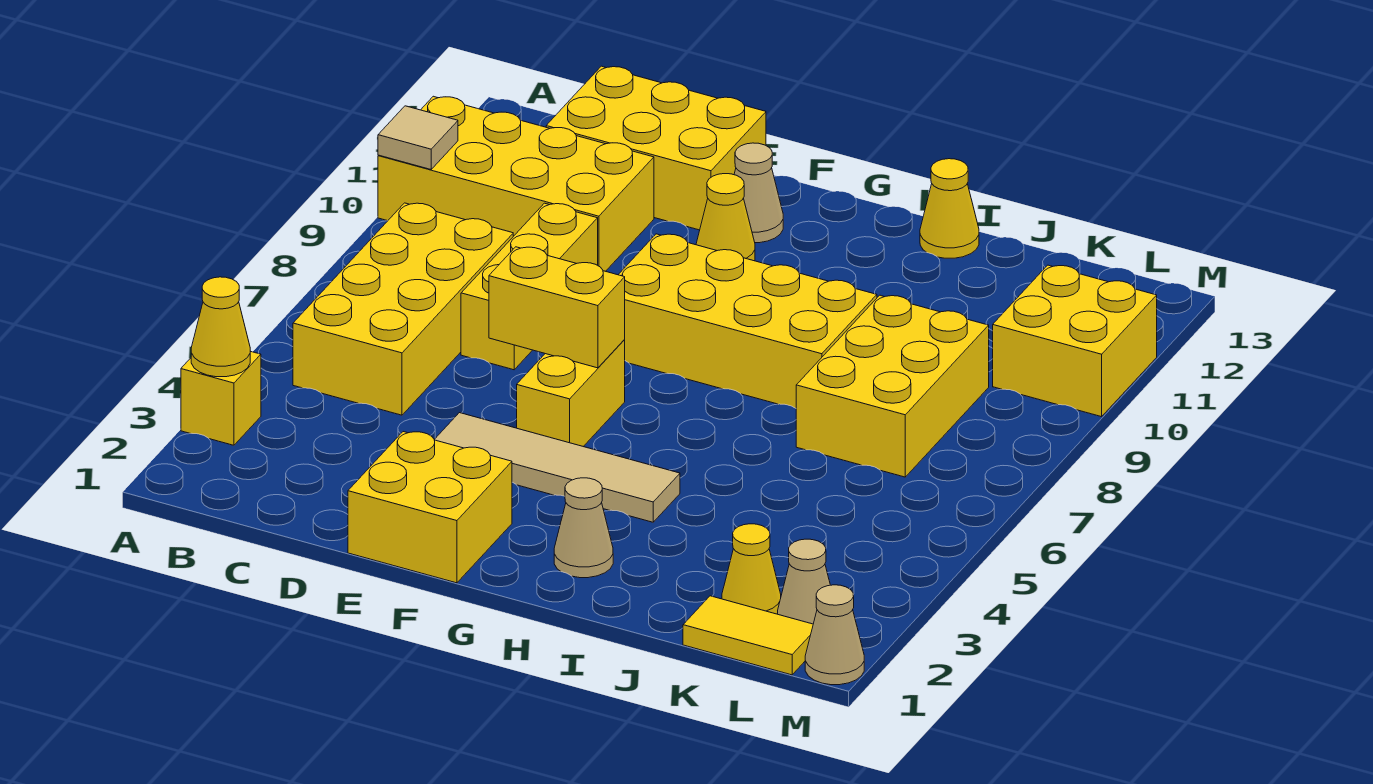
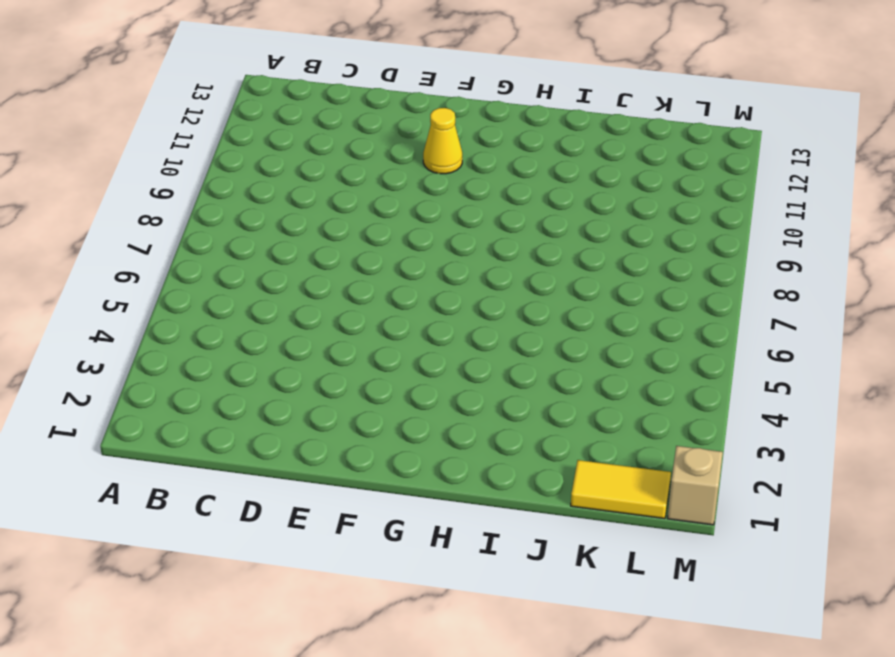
tan brick M1 level 1 -> tan cone M1 level 1
none -> yellow brick A3 level 1
none -> yellow brick A10:D11 level 1
none -> yellow brick B5:C8 level 1

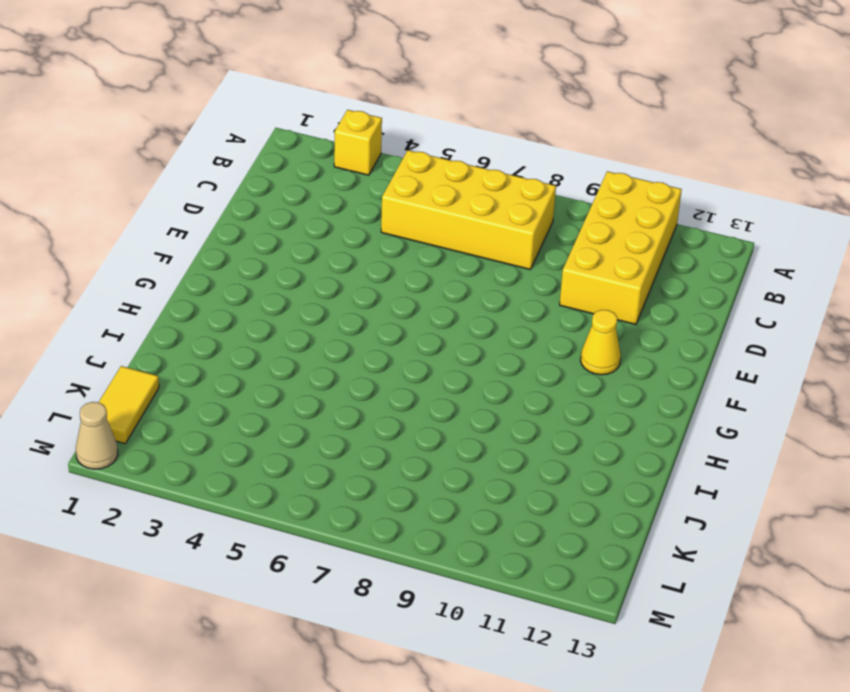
none -> yellow brick C12:E13 level 1
none -> yellow brick D7:D9 level 1
none -> yellow brick E1:F2 level 1

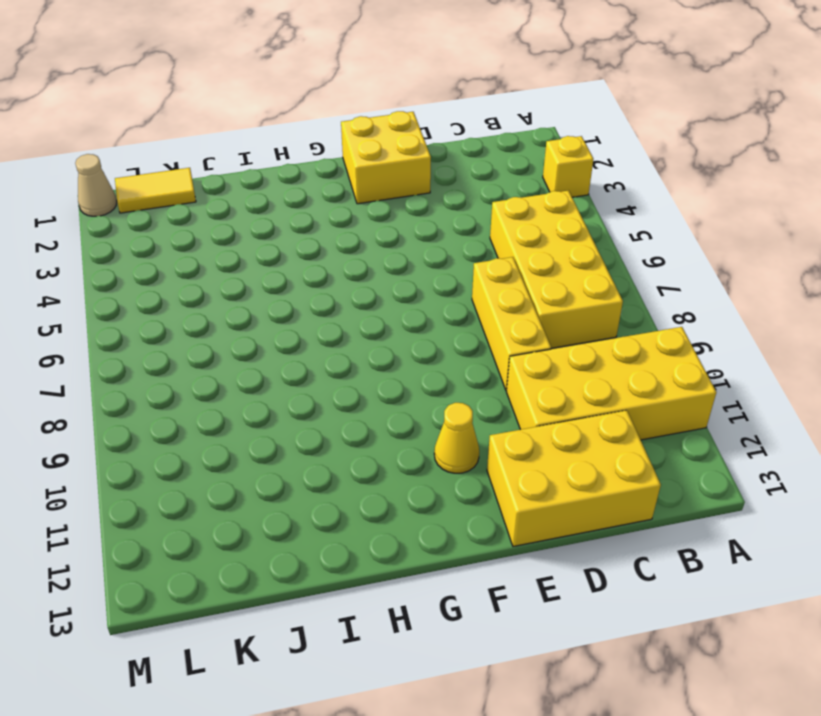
none -> tan tile E4:H4 level 1
none -> yellow brick F5:F6 level 1
none -> yellow brick F8:I9 level 1

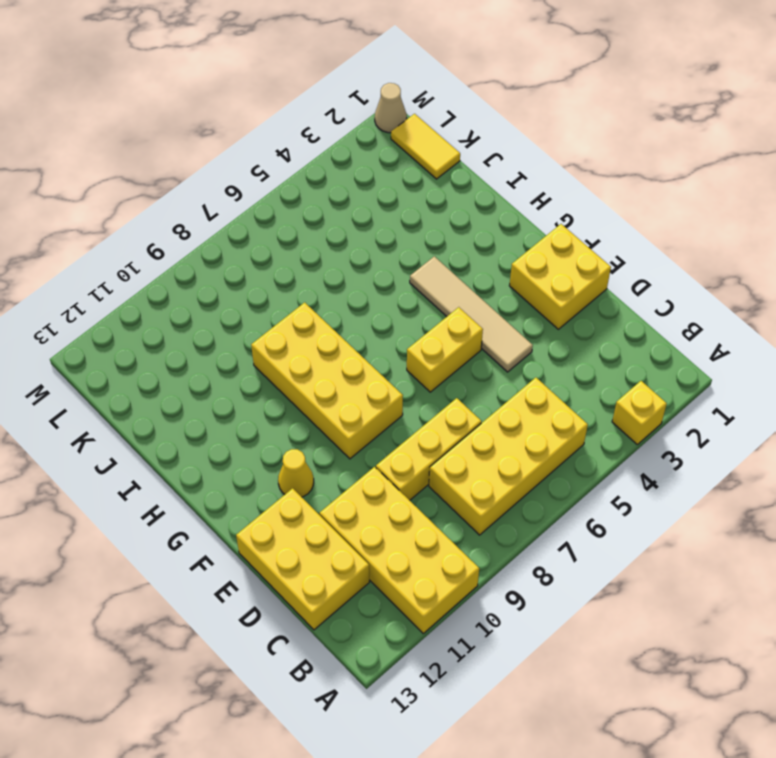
none -> tan cone F12 level 1
none -> tan cone H2 level 1
none -> yellow cone I13 level 1

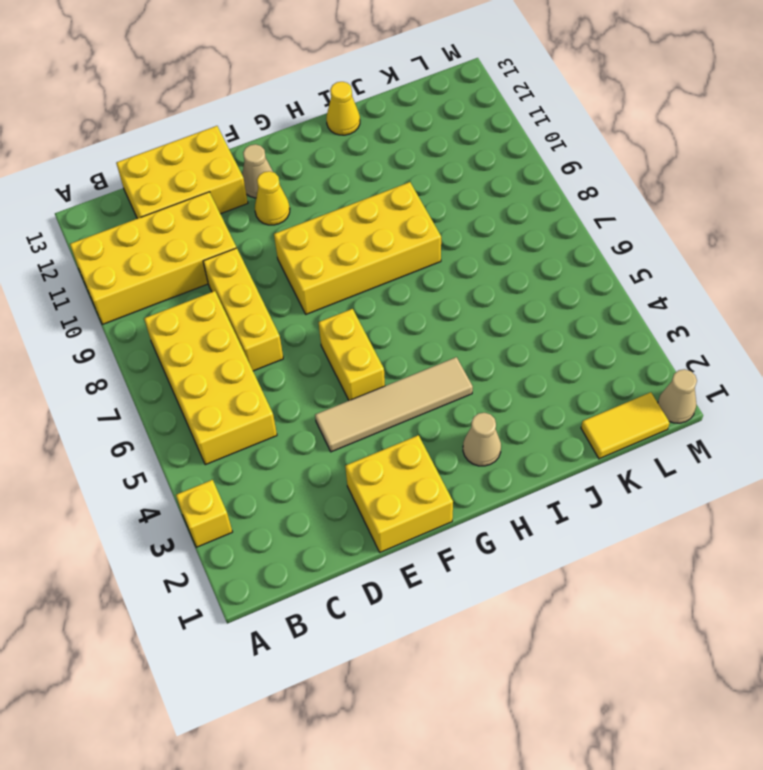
none -> yellow brick J7:K9 level 1
none -> yellow cone K2 level 1
none -> tan cone L2 level 1

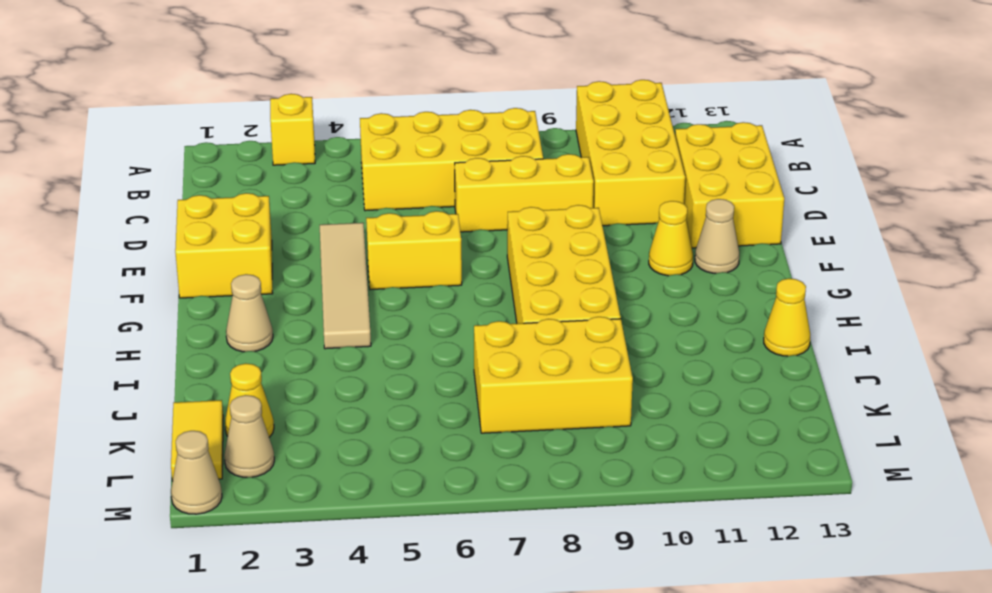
none -> yellow brick L10:M11 level 1
none -> yellow cone A3 level 2
none -> tan tile A10 level 2

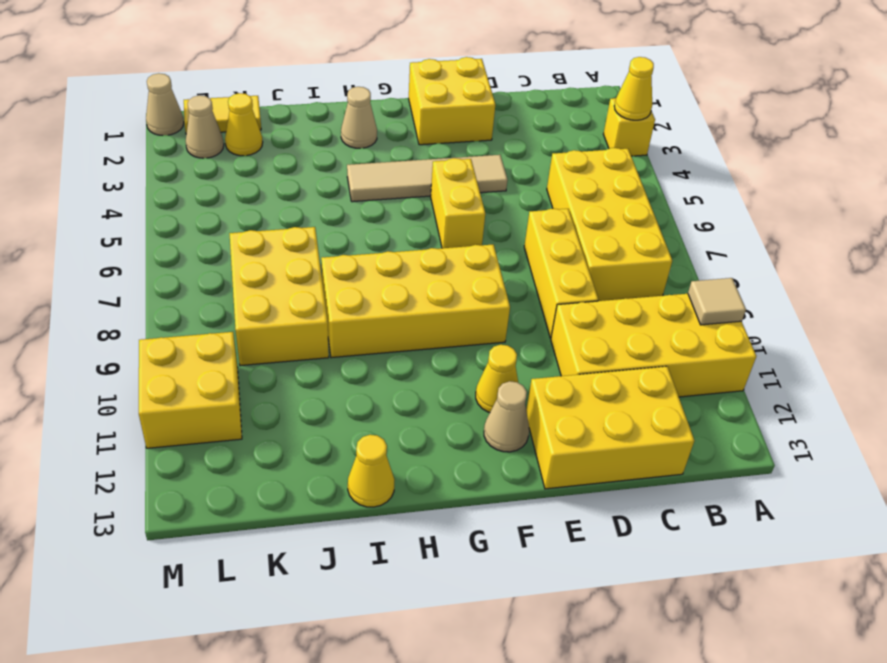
none -> yellow brick E6:F6 level 2

